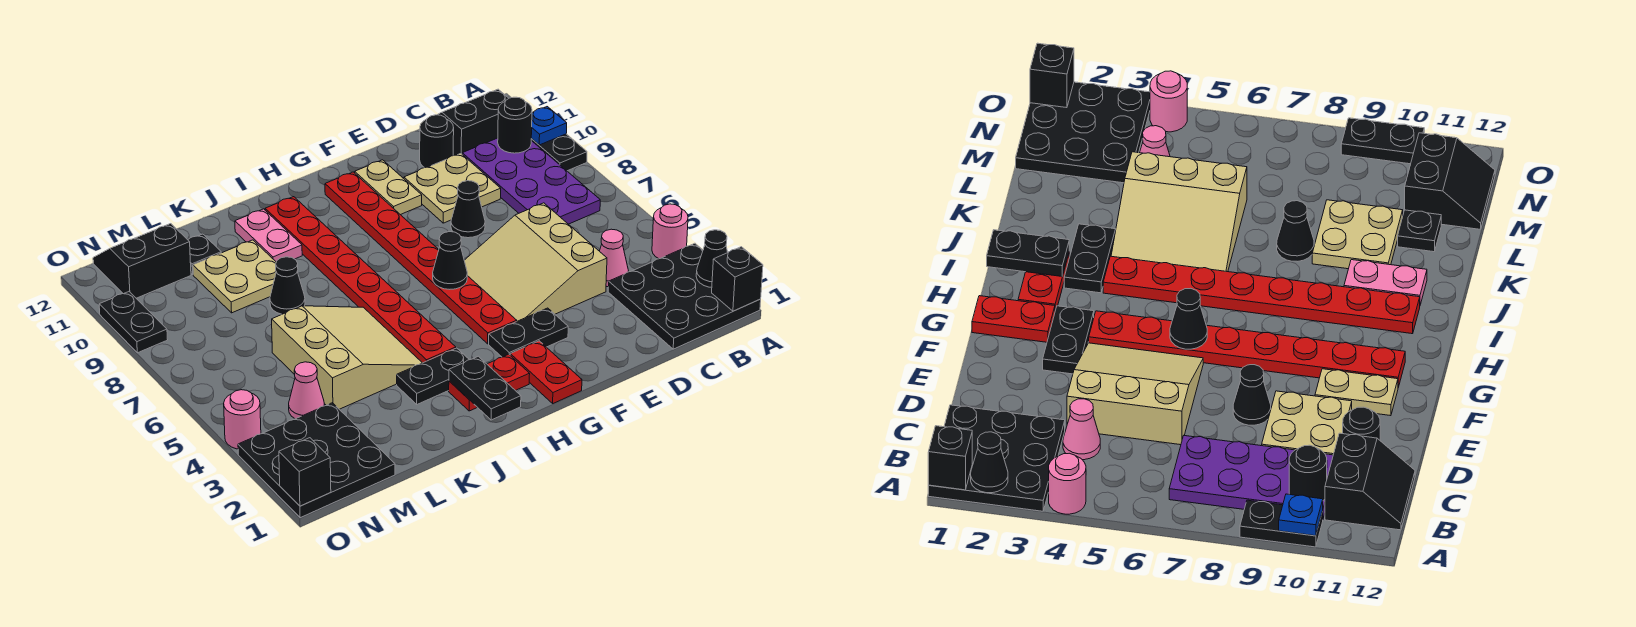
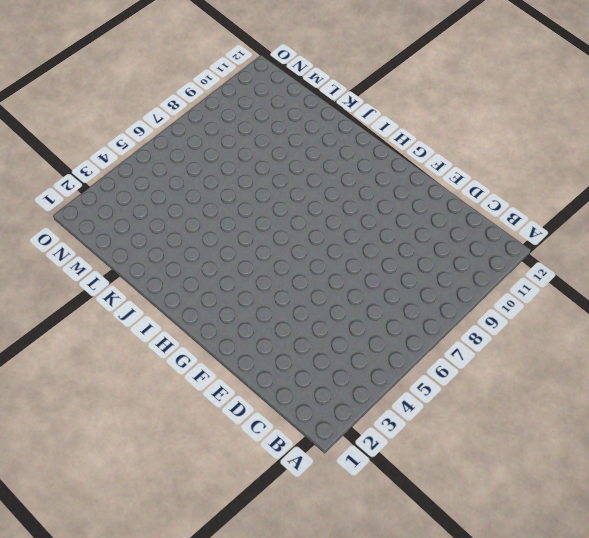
none -> black plate A1:C3 level 1
none -> pink round brick A4 level 1
none -> black plate A9:A10 level 1
none -> purple plate B7:C10 level 1

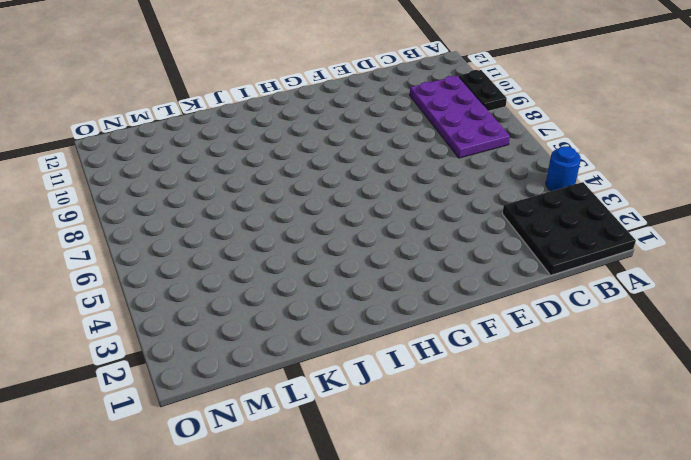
blue round brick A4 level 1 -> pink round brick A4 level 1
none -> black slope B11:C12 level 1 top 11
none -> pink cone C4 level 1
none -> tan slope D4:F6 level 1 top D
none -> tan plate D9:E10 level 1

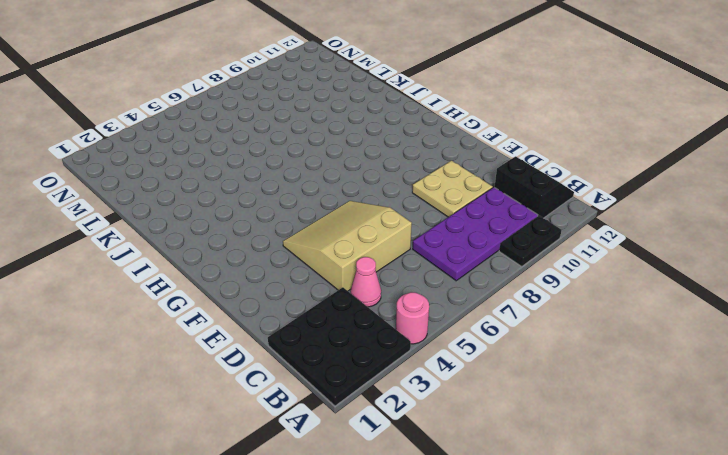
none -> black round brick D11 level 1
none -> black cone E8 level 1
none -> black plate F3:G3 level 1
none -> tan plate F10:F11 level 1

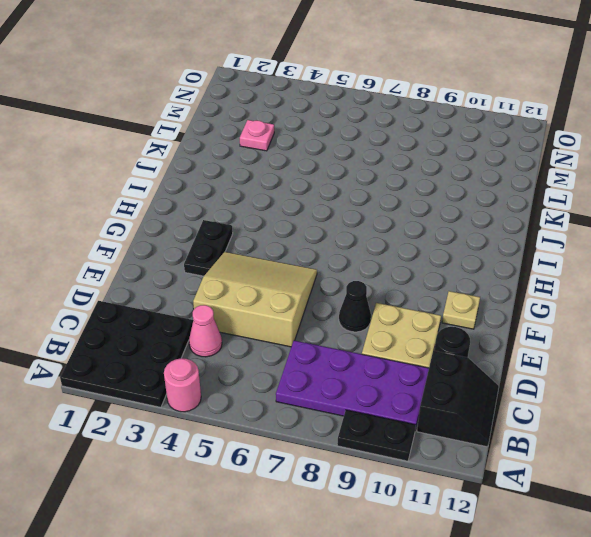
tan plate F11 level 1 -> tan plate F10:F11 level 1
pink plate L3 level 1 -> none
none -> red plate G1:G2 level 1
none -> red plate G4:G11 level 1
none -> red plate H2:I2 level 1
none -> black plate I3:J3 level 1

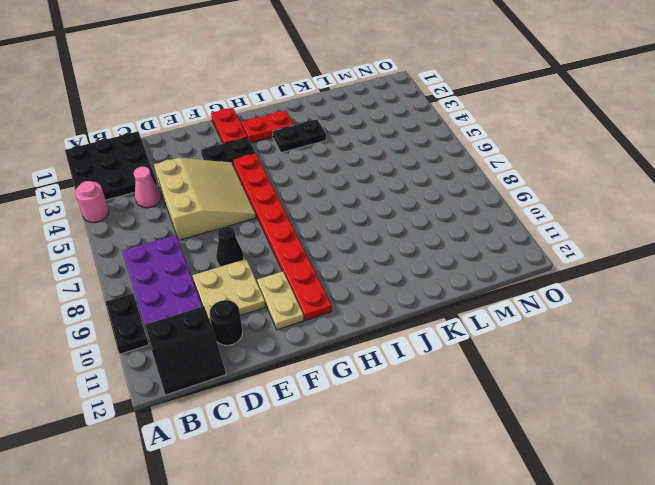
none -> red plate I4:I11 level 1
none -> tan slope J4:L6 level 1 top L
none -> pink plate J10:J11 level 1
none -> black cone K8 level 1

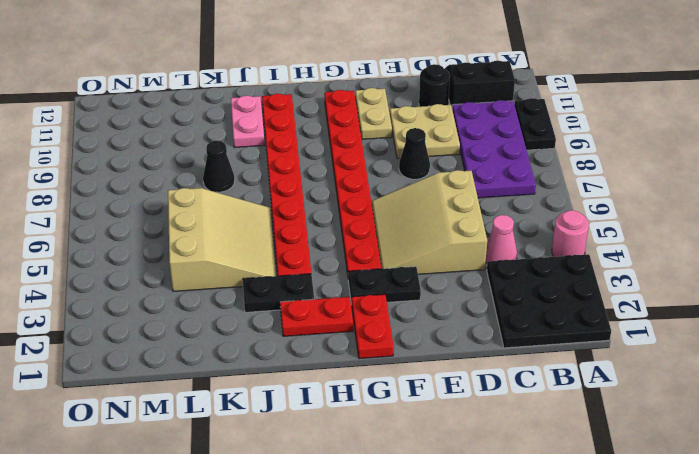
none -> tan plate K9:L10 level 1
none -> black plate L11 level 1
none -> black plate M1:O3 level 1
none -> pink cone M4 level 1

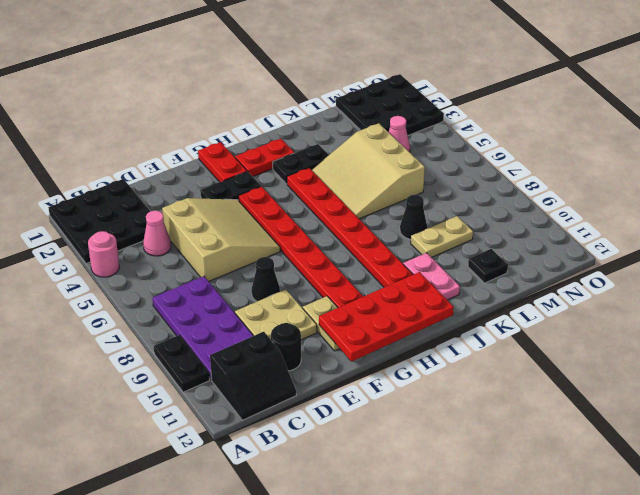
red plate F11:I12 level 2 -> none
tan plate K9:L9 level 1 -> tan plate K9:L10 level 1
none -> black slope M11:N12 level 1 top 11
none -> pink round brick O4 level 1
none -> black plate O9:O10 level 1
none -> black brick A1 level 2

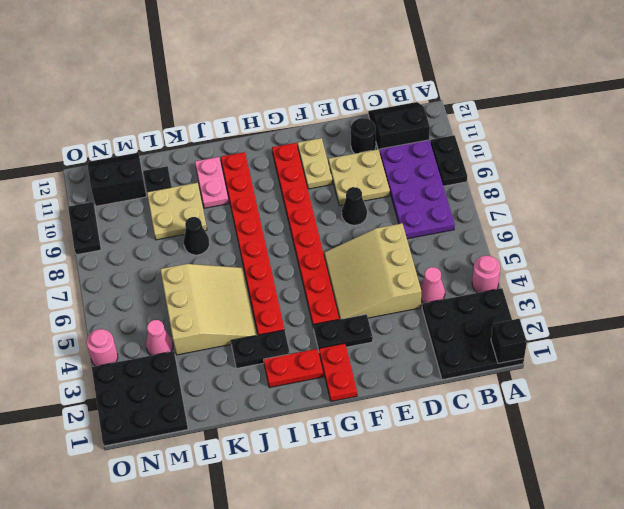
none -> black cone A2 level 2
none -> blue plate A10 level 2
none -> black round brick B10 level 2
none -> black cone G6 level 2

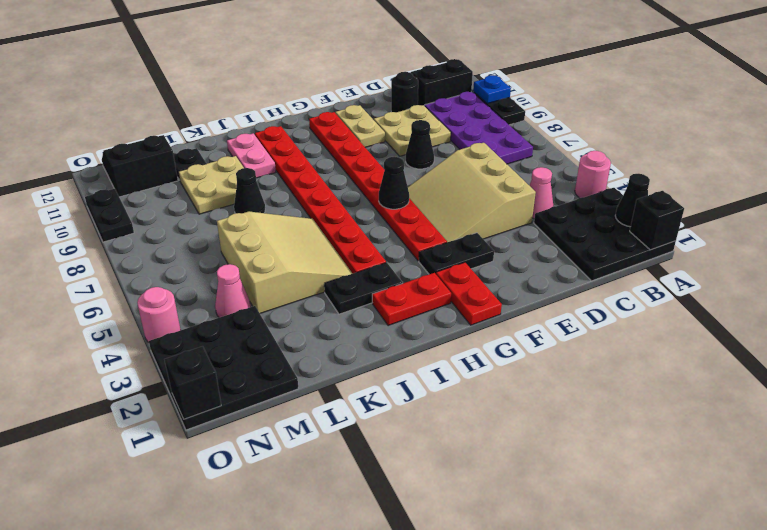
none -> black round brick B10 level 2
none -> black plate I1:I2 level 2

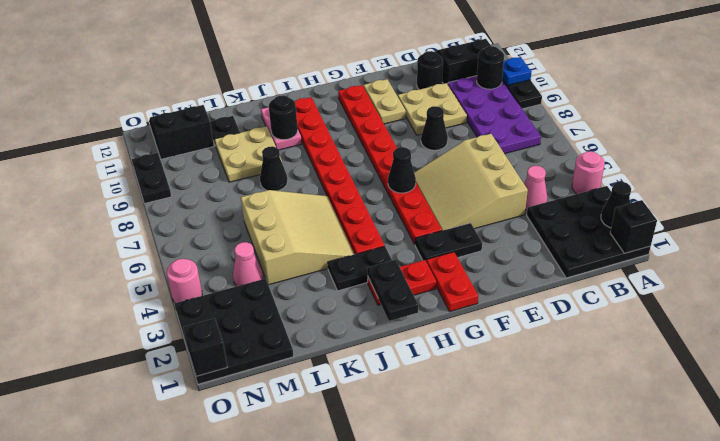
black round brick J10 level 2 -> none

